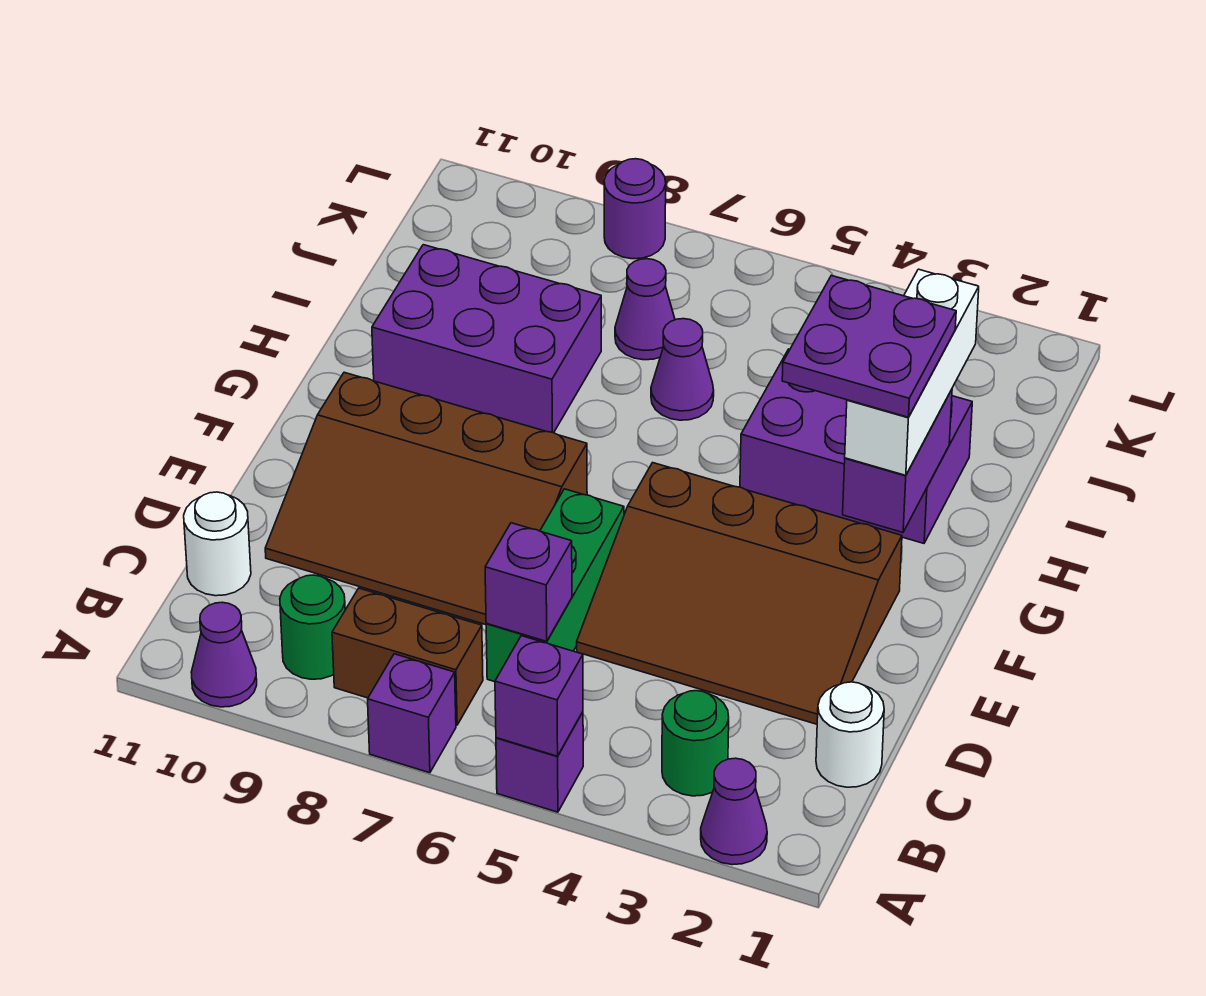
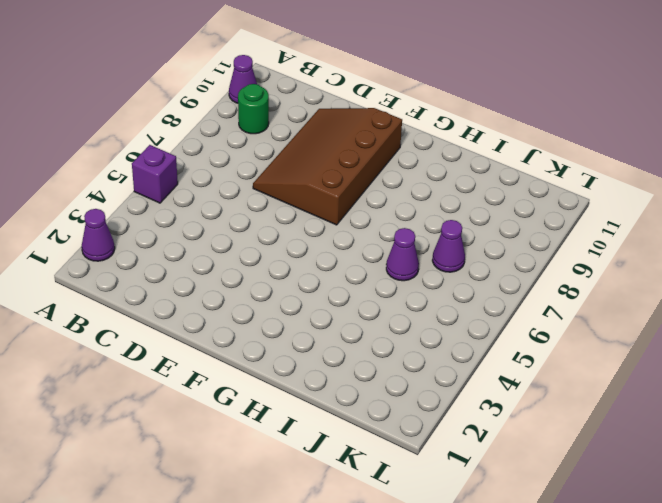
none -> purple brick A7 level 1
none -> green round brick B3 level 1
none -> brown brick B7:B8 level 1

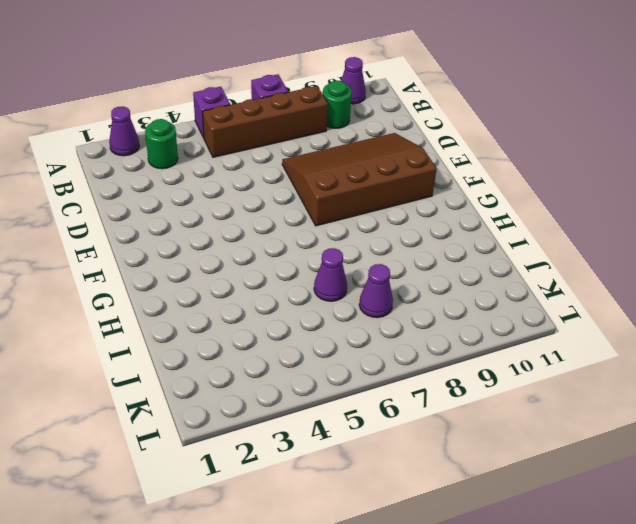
brown brick B5:B8 level 1 -> brown brick B7:B8 level 1
none -> white round brick C1 level 1
none -> green brick C6:E6 level 1
none -> white round brick C11 level 1

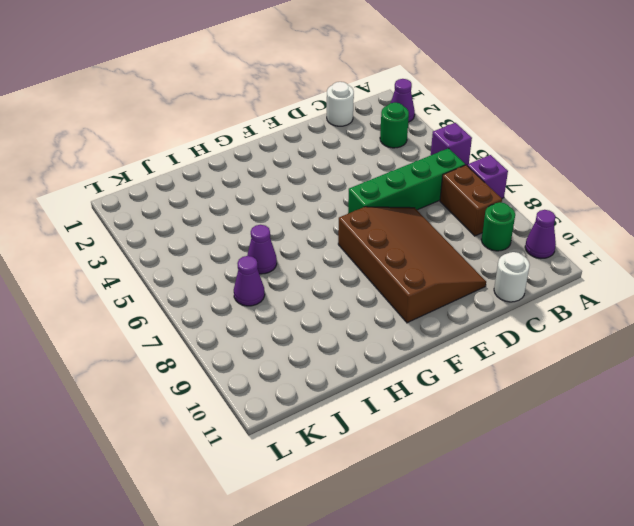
green brick B6:E6 level 1 -> green brick C6:E6 level 1
none -> brown slope D2:F5 level 1 top F
none -> purple brick H2:I4 level 1
none -> purple brick H8:I10 level 1

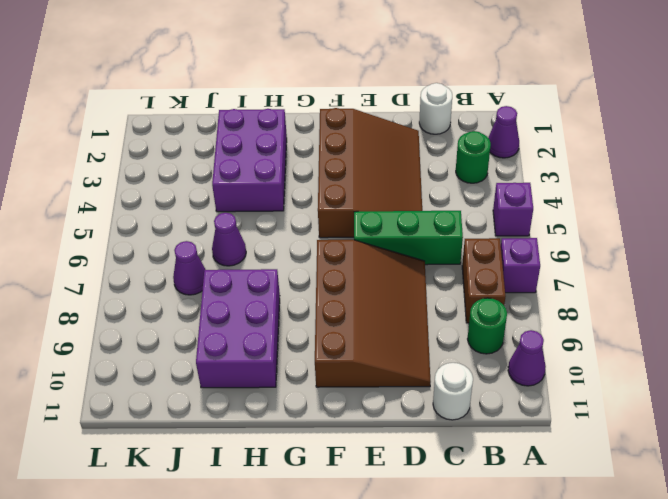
none -> purple round brick L8 level 1
none -> purple brick A5 level 2
none -> purple brick C6 level 2

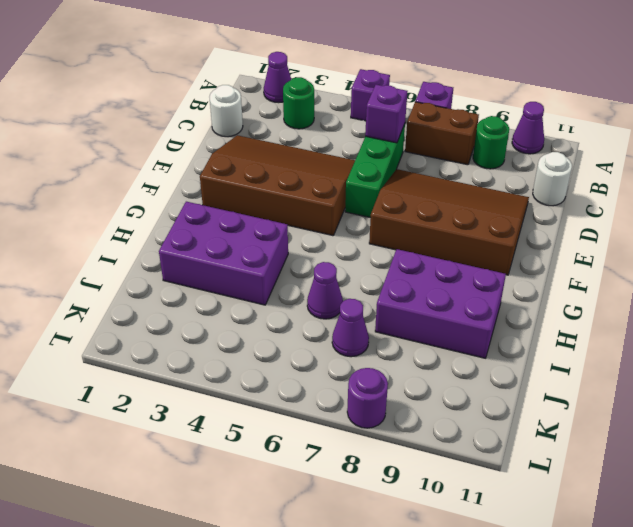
none -> purple brick A5 level 2
none -> purple brick G2:H2 level 2
none -> white brick G2:I2 level 3

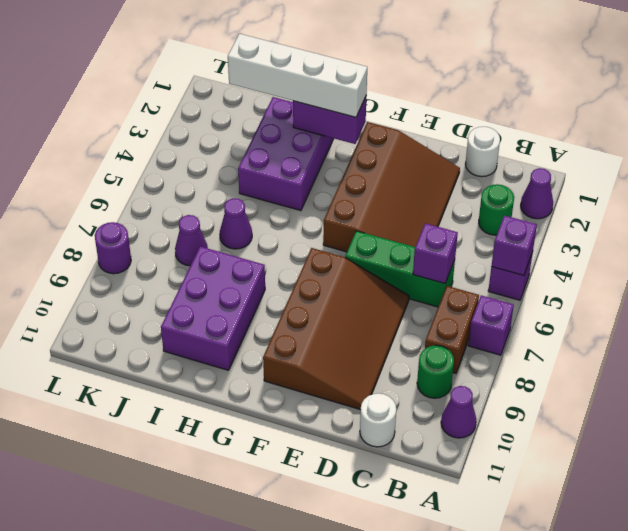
white brick G2:J2 level 3 -> white brick G2:I2 level 3
none -> purple plate G2:H3 level 4

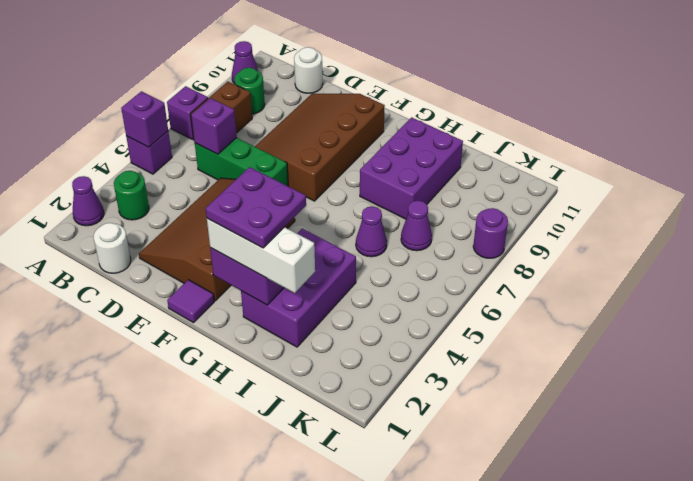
purple tile F1 level 1 -> none

